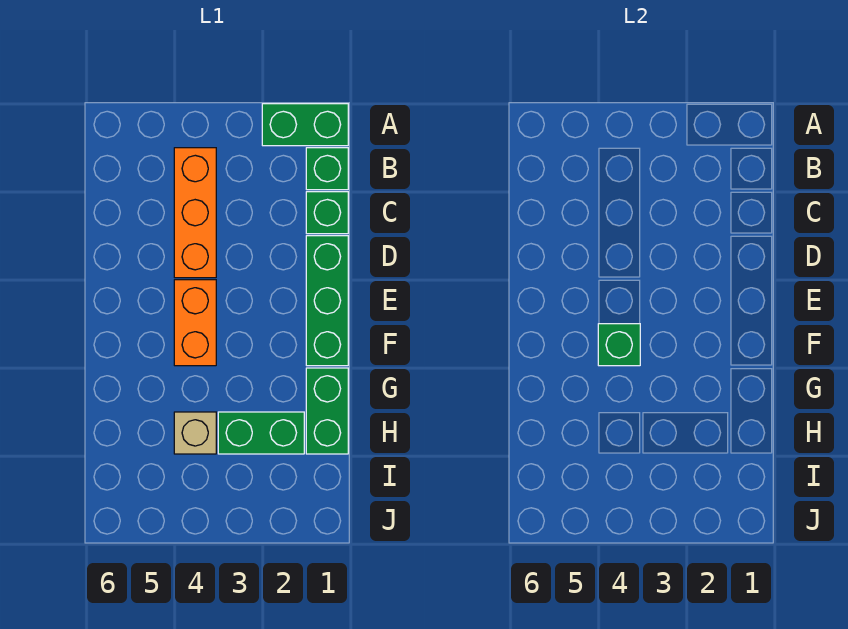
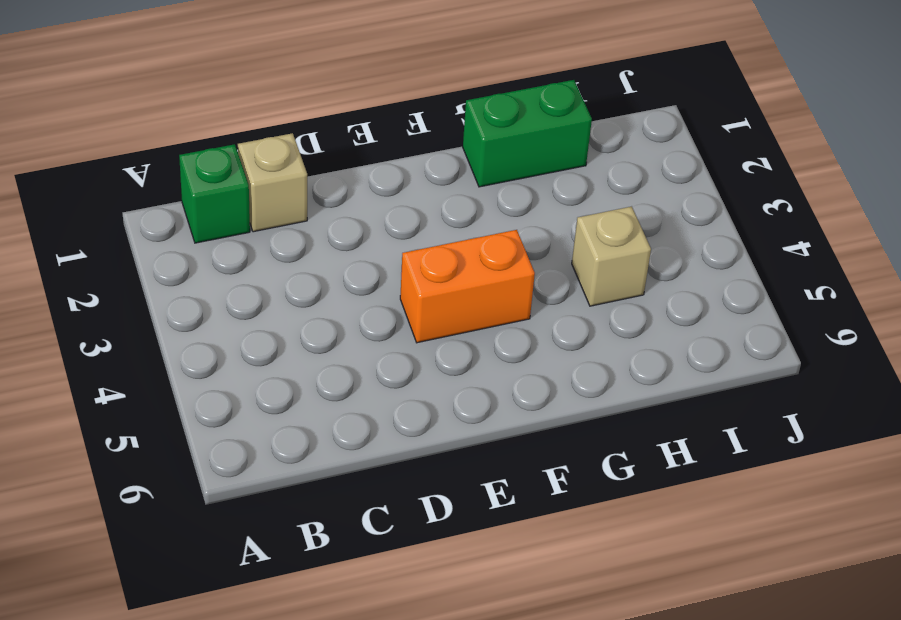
tan brick C1 level 1 -> green brick C1 level 1
none -> green brick A1:A2 level 1
none -> orange brick B4:D4 level 1

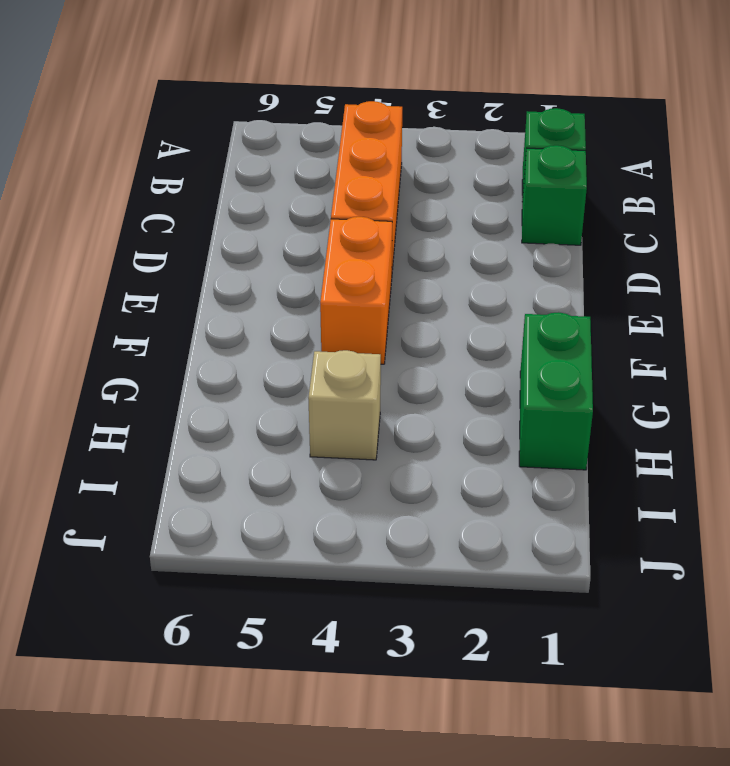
none -> green brick A1:A2 level 1
none -> green brick D1:F1 level 1

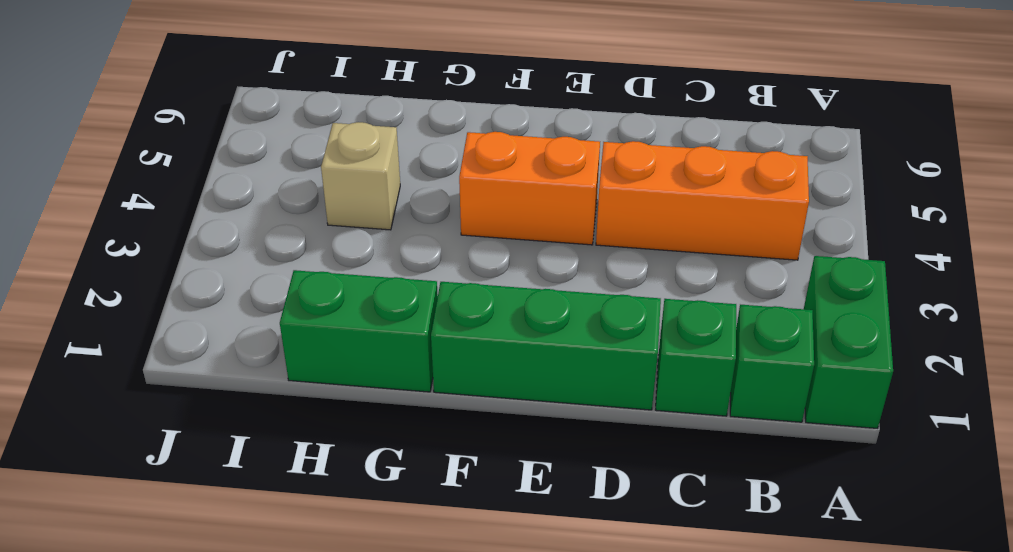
none -> green brick H2:H3 level 1
none -> green brick F4 level 2

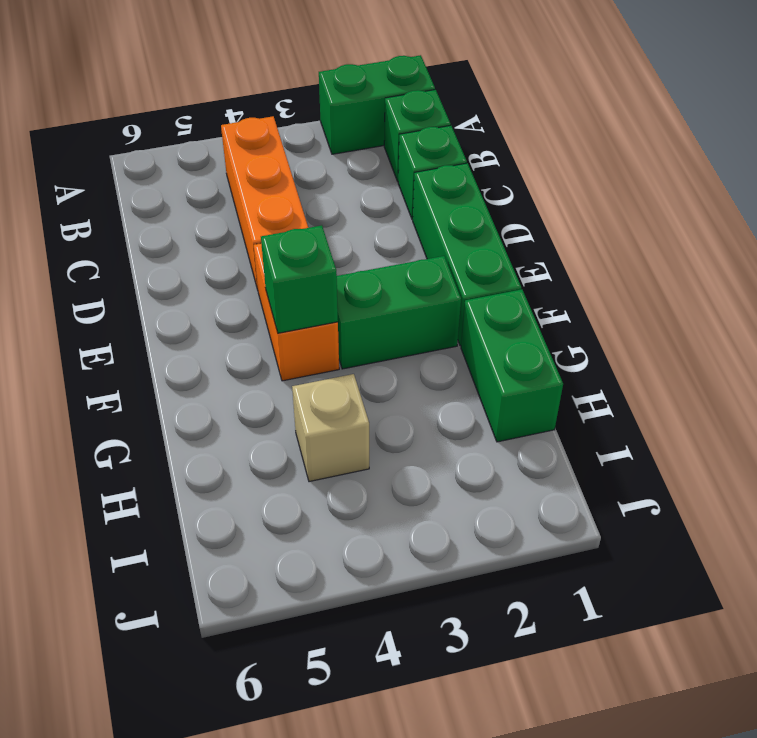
green brick F2:F3 level 1 -> green brick H2:H3 level 1

